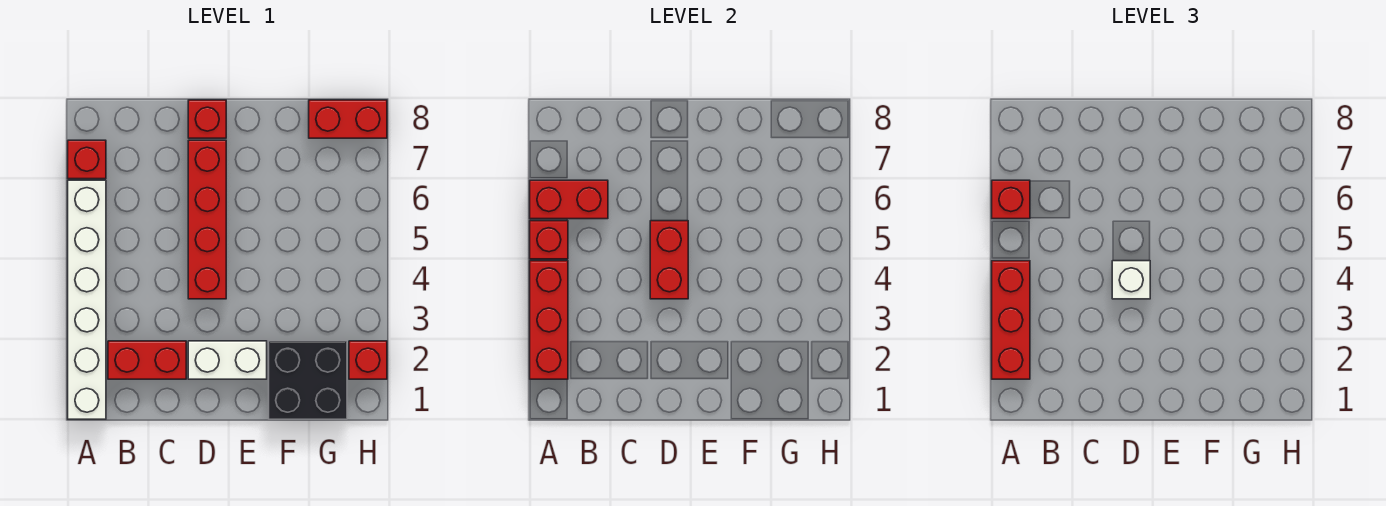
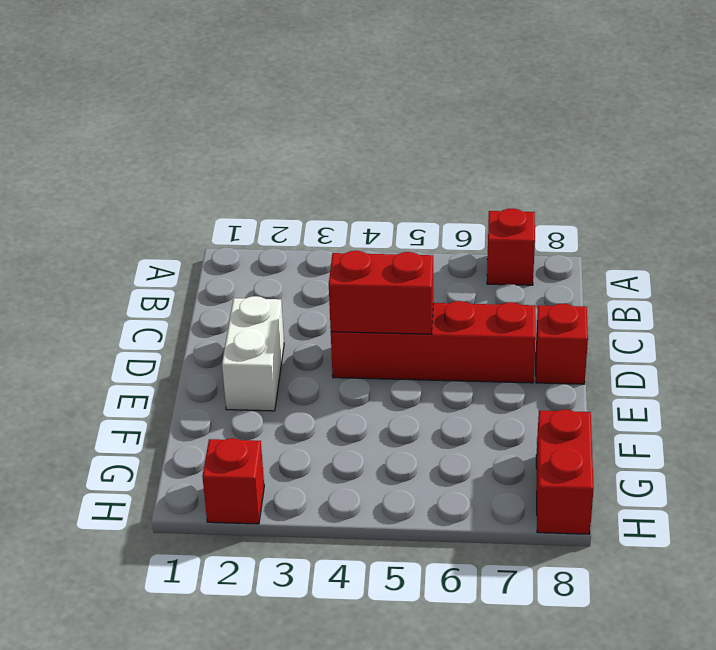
none -> white brick A1:A6 level 1
none -> red brick B2:C2 level 1
none -> black brick F1:G2 level 1

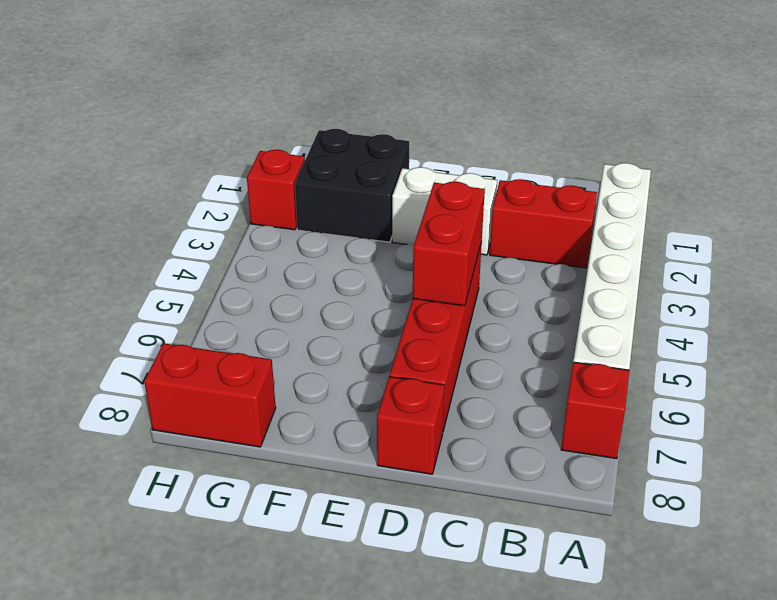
none -> red brick A2:A4 level 2
none -> red brick A5 level 2
none -> red brick A6:B6 level 2

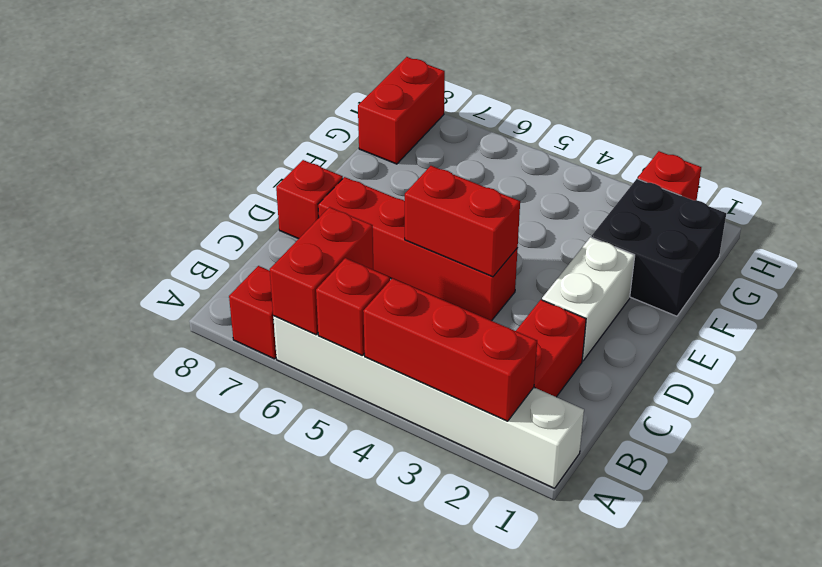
none -> red brick A2:A4 level 3
none -> red brick A6 level 3
none -> white brick D4 level 3

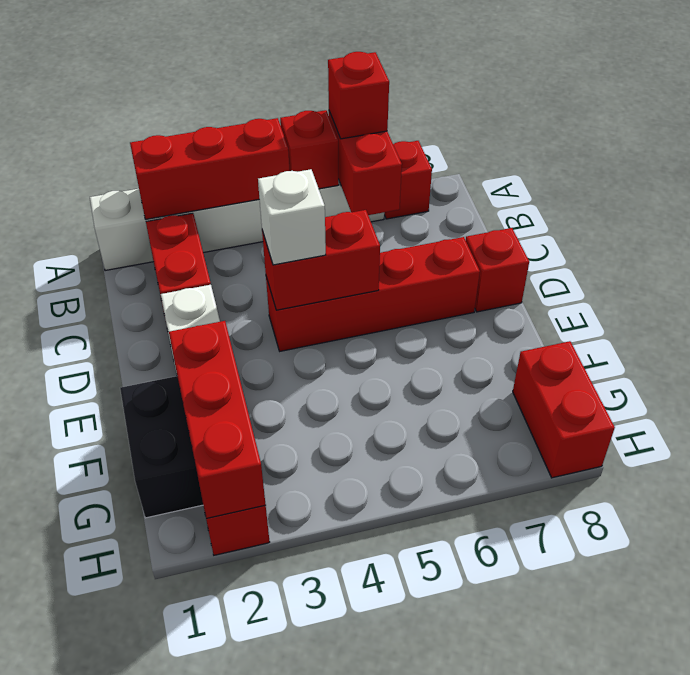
red brick F2:H2 level 2 -> red brick A2:A4 level 3

